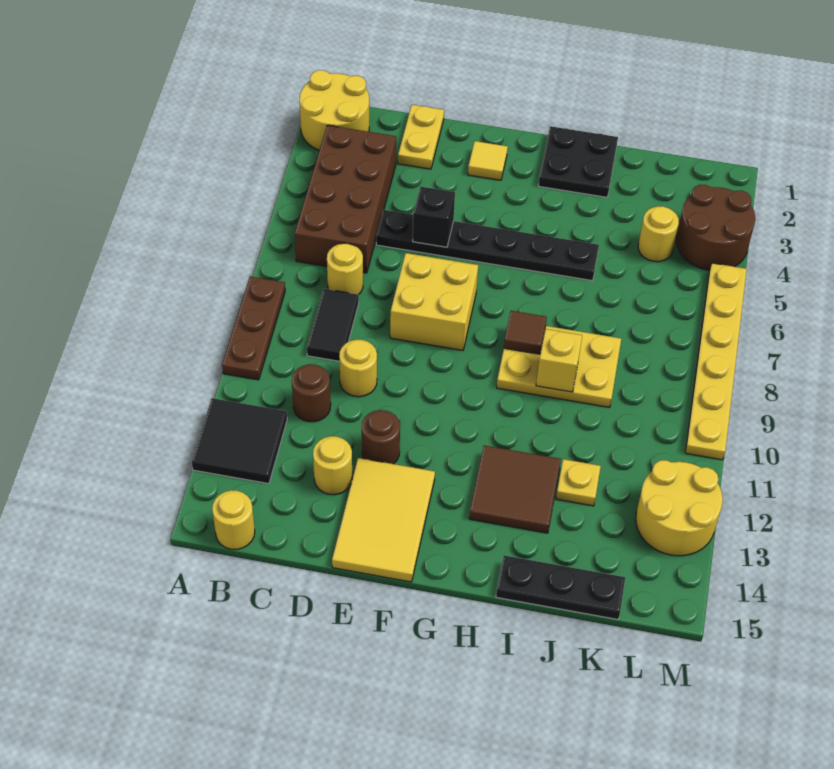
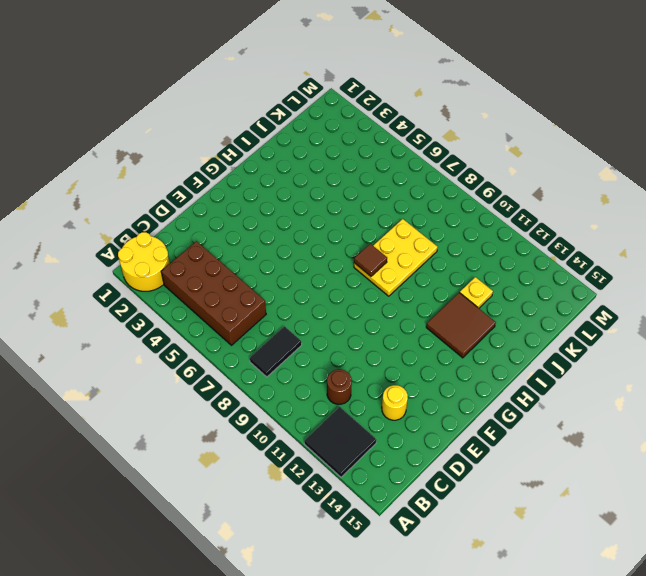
black tile B8:C8 level 1 -> black tile C8:C9 level 1
none -> brown plate A8:A10 level 1
none -> yellow round brick B15 level 1
none -> yellow round brick C7 level 1

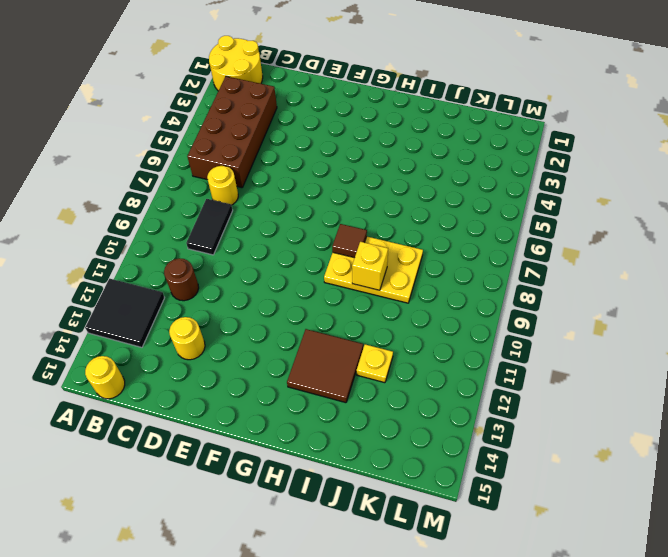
none -> brown plate A8:A10 level 1
none -> yellow plate D1:D2 level 1
none -> black plate D5:I5 level 1

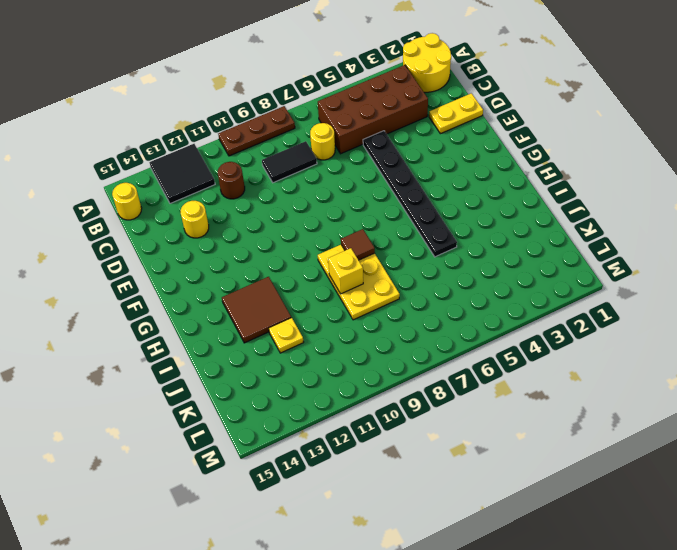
none -> yellow round brick D10 level 1
none -> yellow brick E7:F8 level 1
none -> brown round brick E12 level 1

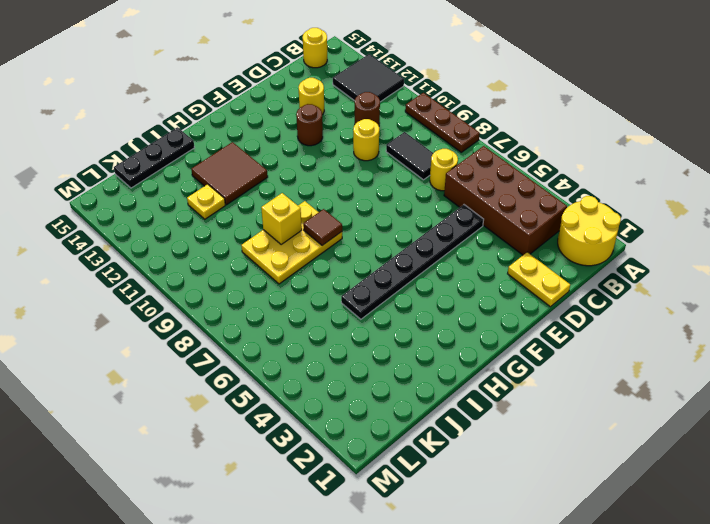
none -> yellow brick E7:F8 level 1
none -> yellow tile E13:F15 level 1
none -> yellow tile F2 level 1

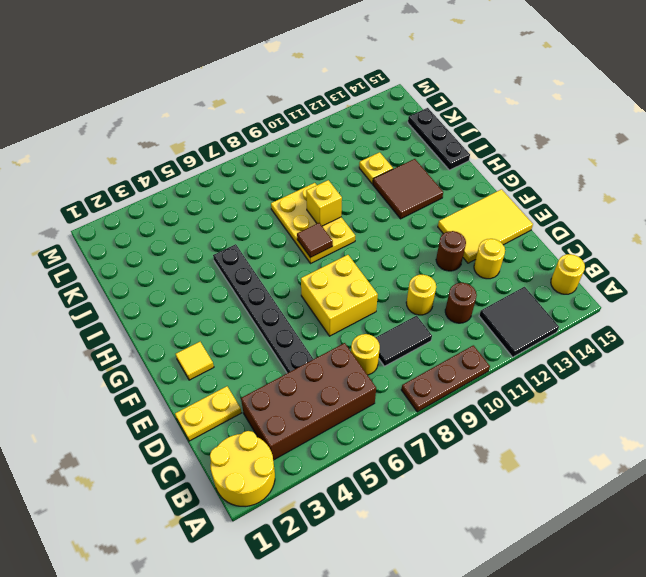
none -> black plate H1:I2 level 1
none -> yellow round brick K4 level 1
none -> brown round brick L3:M4 level 1

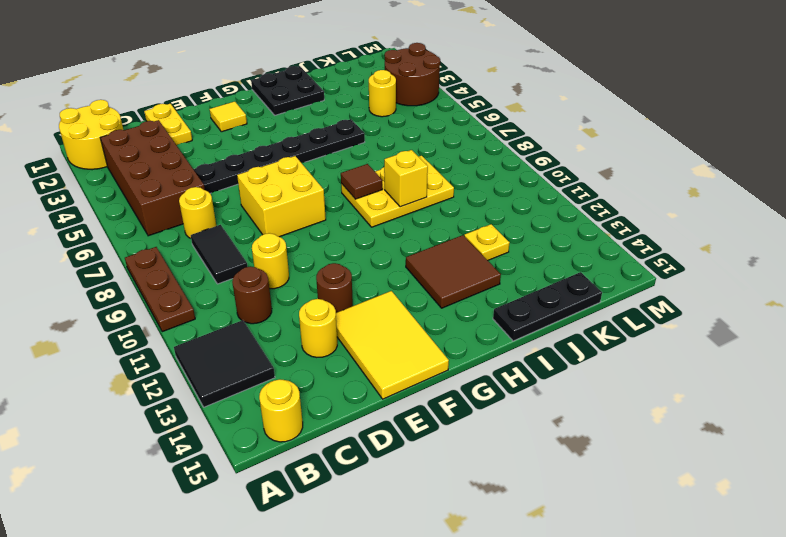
none -> yellow round brick L12:M13 level 1
none -> yellow plate M5:M10 level 1
none -> black brick E5 level 2

